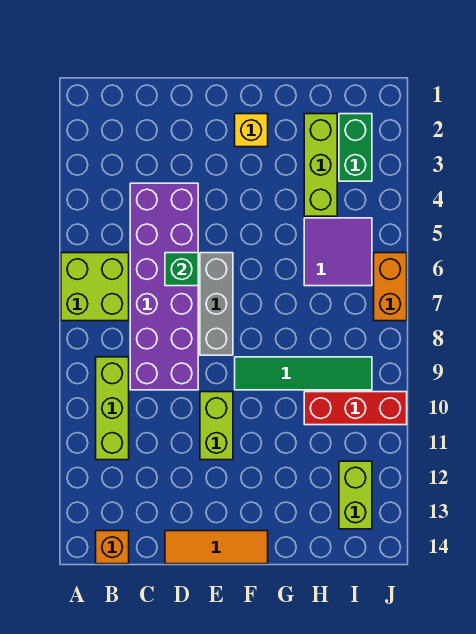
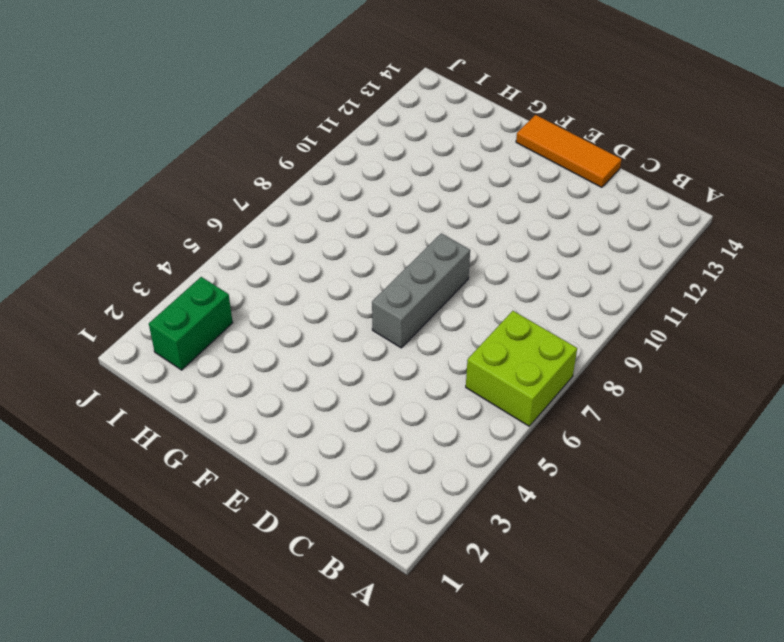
none -> lime brick B9:B11 level 1
none -> orange brick B14 level 1
none -> purple brick C4:D9 level 1

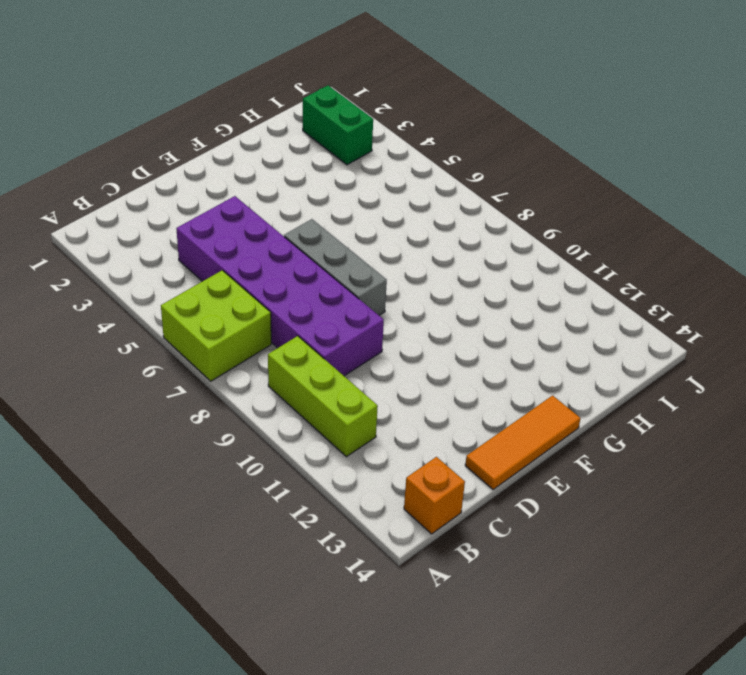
none -> lime brick E10:E11 level 1
none -> yellow brick F2 level 1
none -> green tile F9:I9 level 1

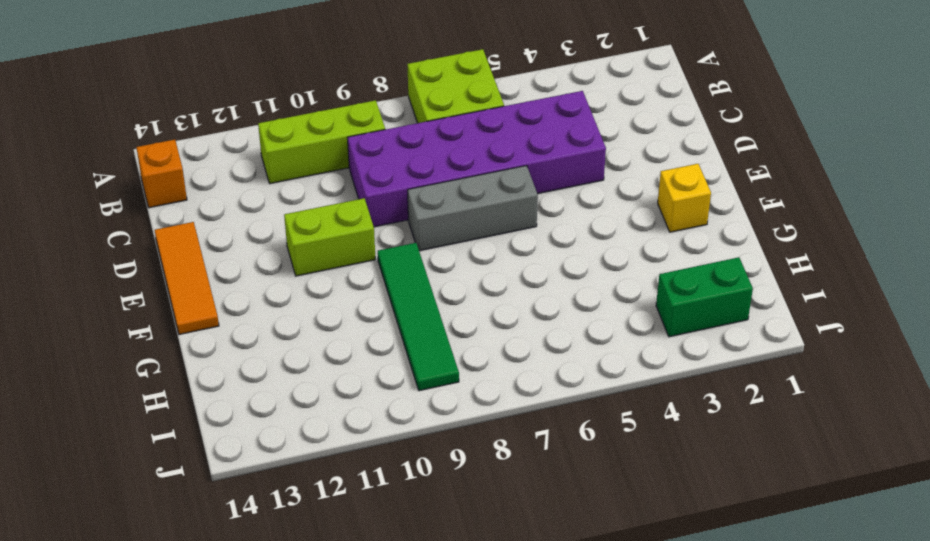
none -> lime brick H2:H4 level 1
none -> purple tile H5:I6 level 1
none -> red brick H10:J10 level 1

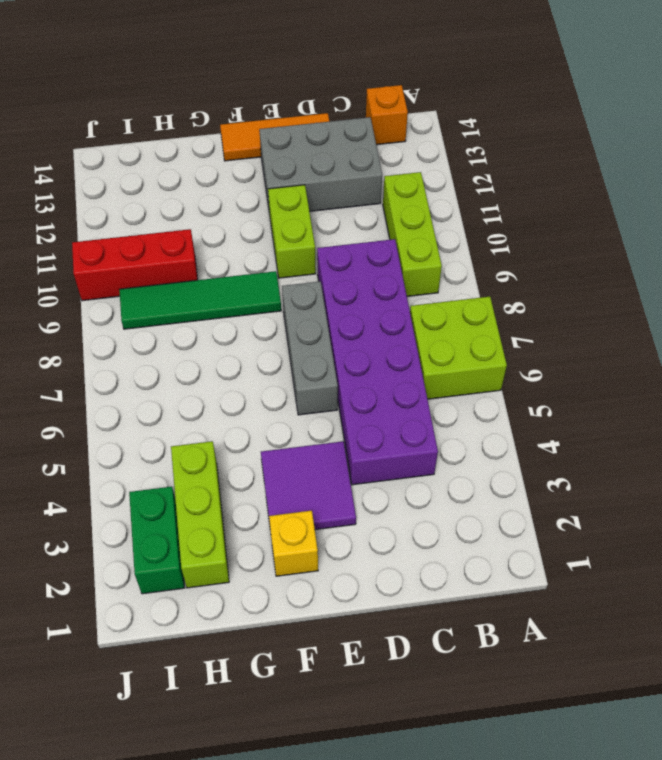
grey brick C12:E13 level 1 -> none
purple tile E3:F4 level 1 -> purple tile H5:I6 level 1
none -> lime brick I12:I13 level 1
none -> orange brick J6:J7 level 1
none -> green brick D6 level 2

